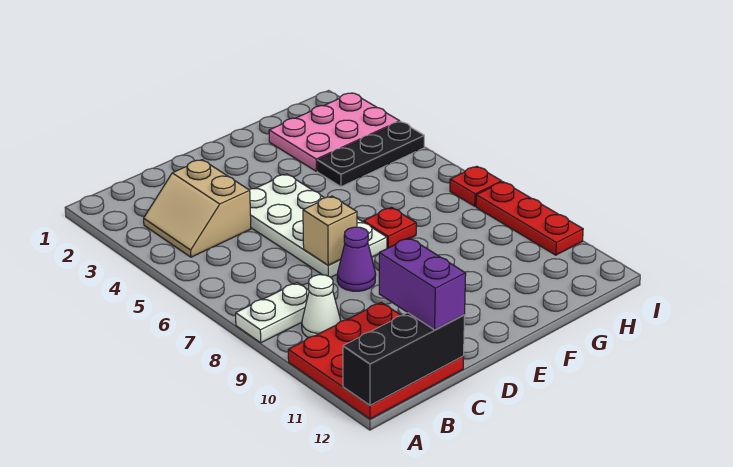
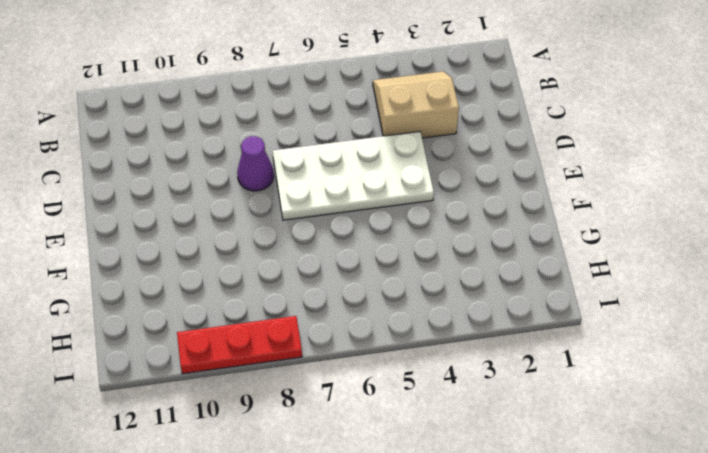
none -> white plate A8:B8 level 1
none -> red plate A10:C12 level 1
none -> white cone B9 level 1

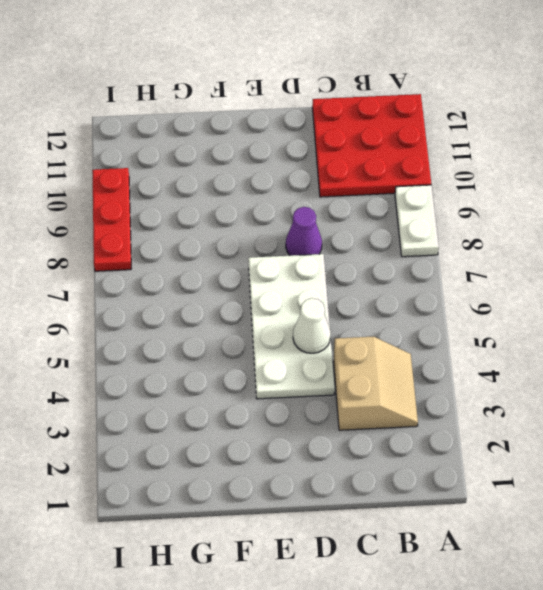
white plate A8:A9 level 1 -> white plate A8:B8 level 1
white cone D5 level 2 -> white cone B9 level 1
none -> red plate F7 level 1
none -> pink plate G2:I3 level 1
none -> black plate G4:I4 level 1

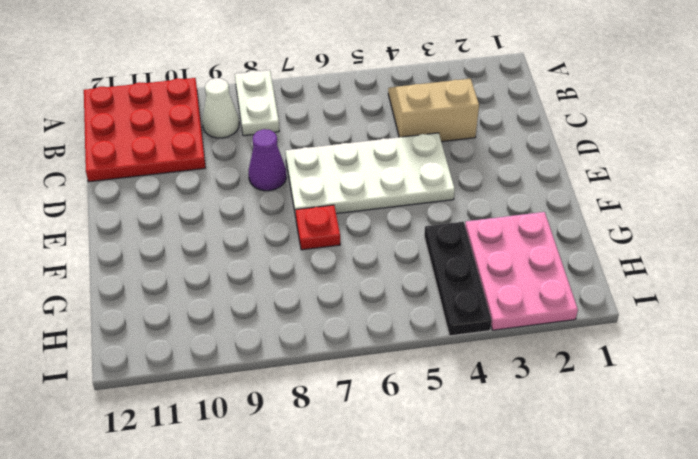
none -> red plate I7 level 1
none -> red plate I8:I10 level 1
none -> black brick A12:C12 level 2

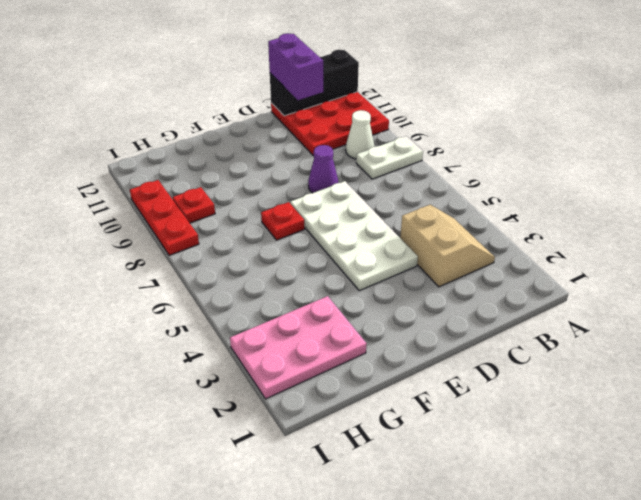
red plate H9 level 1 -> red plate I7 level 1
none -> black plate G4:I4 level 1
none -> tan brick D7 level 2

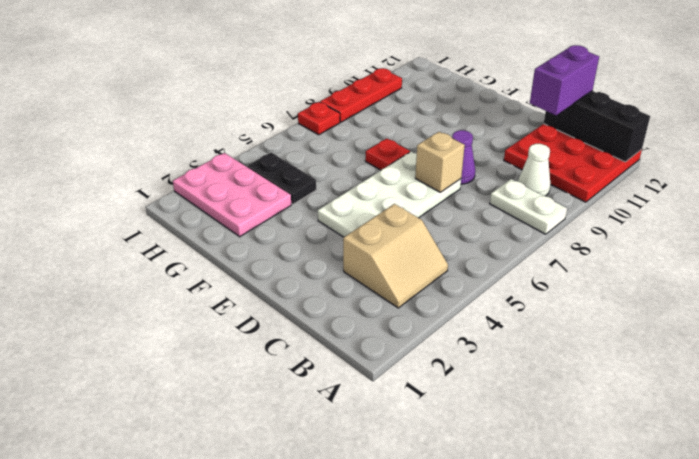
black plate G4:H4 level 1 -> black plate G4:I4 level 1

